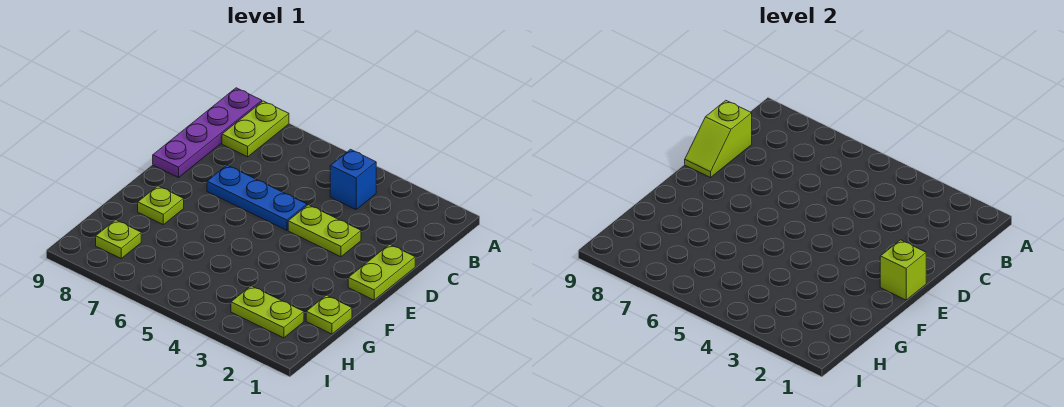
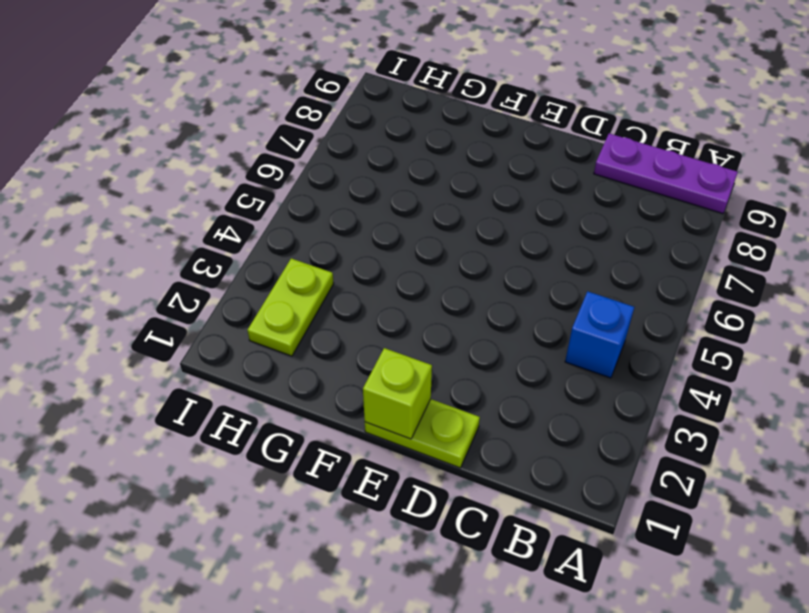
purple plate A9:C9 level 1 -> purple plate A9:D9 level 1
none -> lime plate A8:B8 level 1
none -> lime plate D3:D4 level 1
none -> blue plate D5:D7 level 1

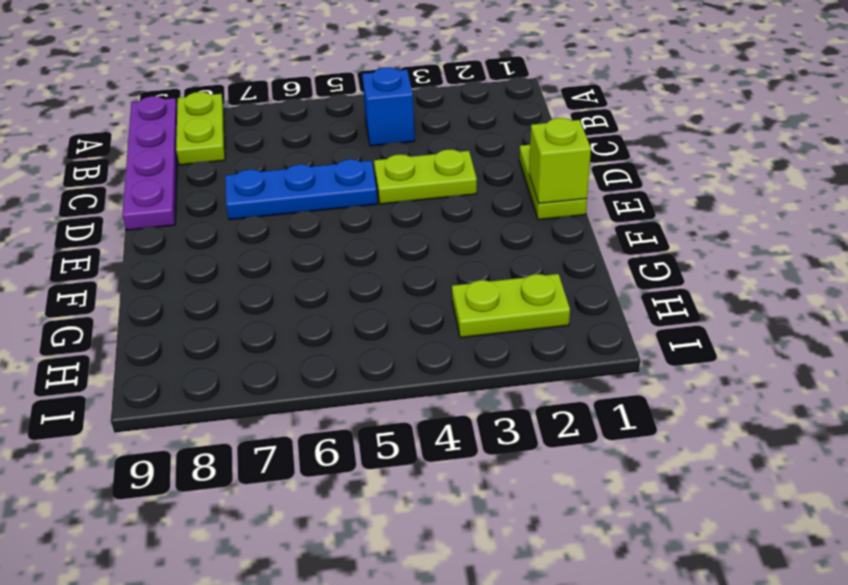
none -> lime plate F8 level 1
none -> lime plate G1 level 1
none -> lime plate H8 level 1

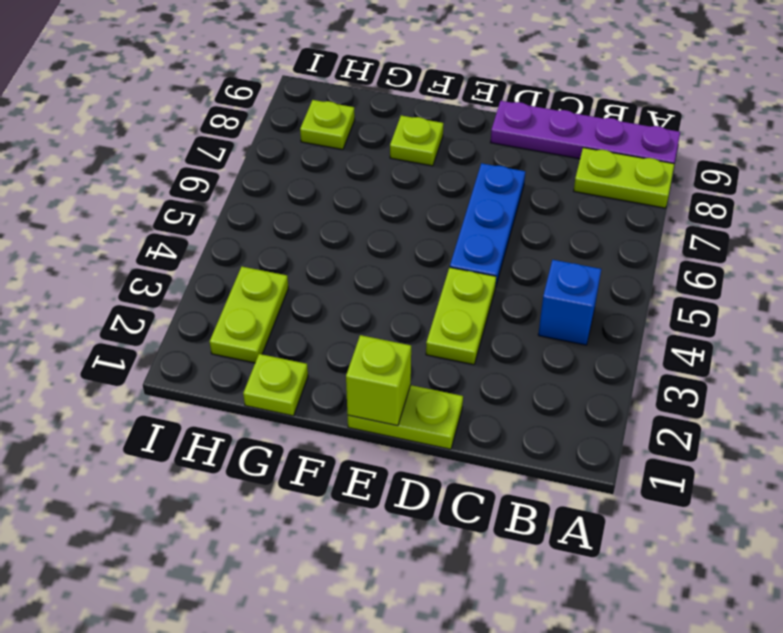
none -> lime slope C9:D9 level 2 top C

